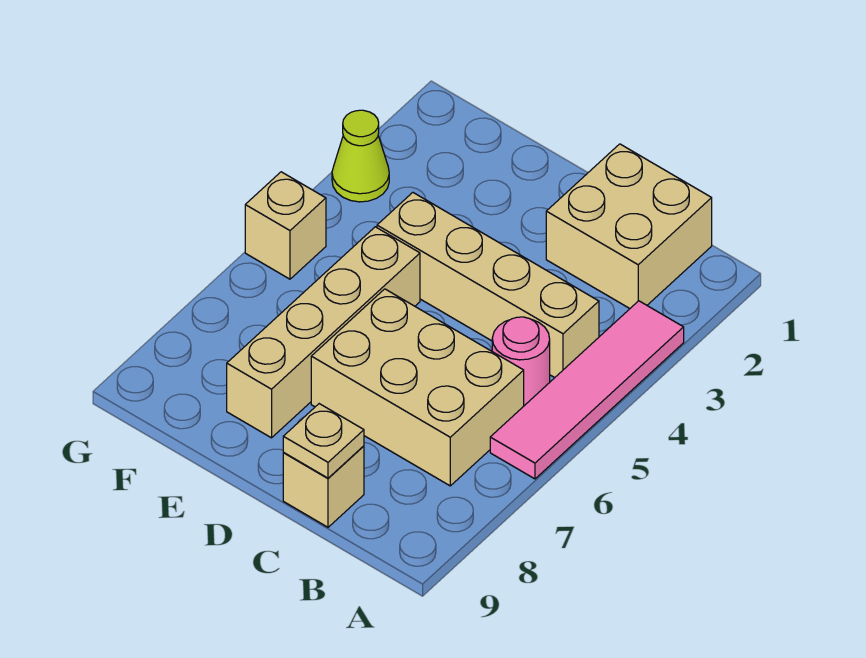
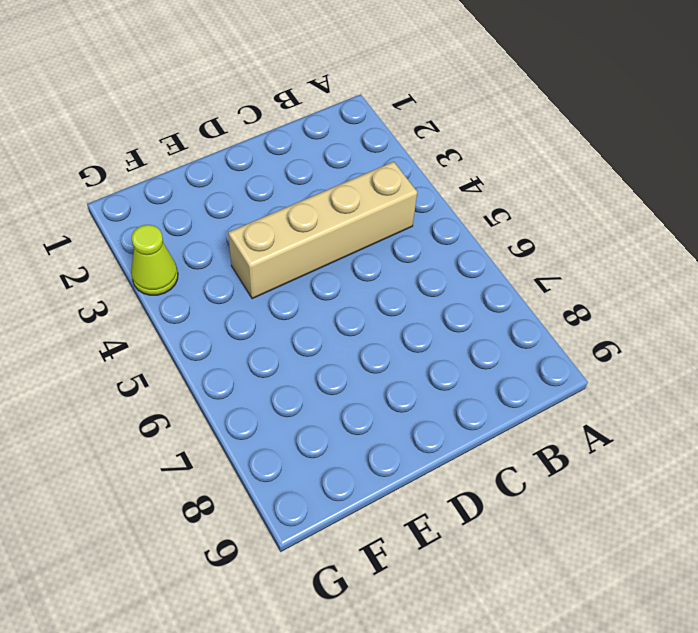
none -> pink tile A3:A6 level 1
none -> tan brick B1:C2 level 1

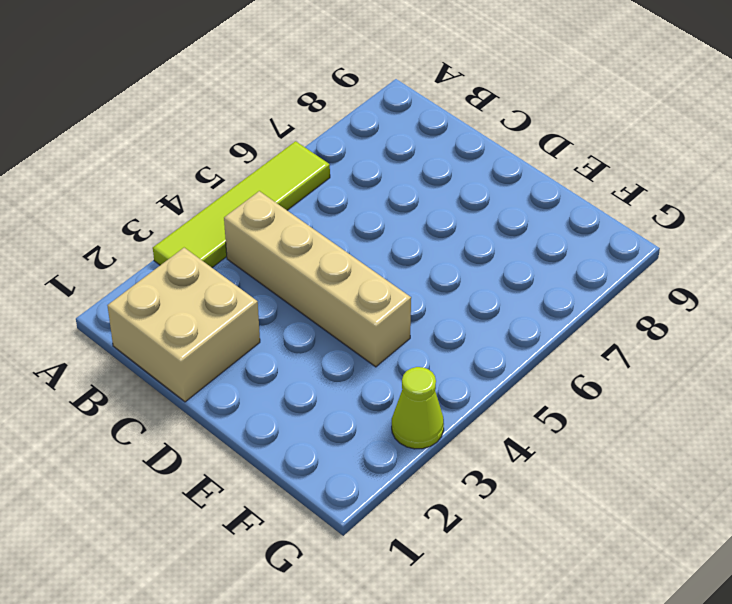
lime tile A3:A6 level 1 -> pink tile A3:A6 level 1
none -> pink round brick B5 level 1
none -> tan brick B6:D7 level 1

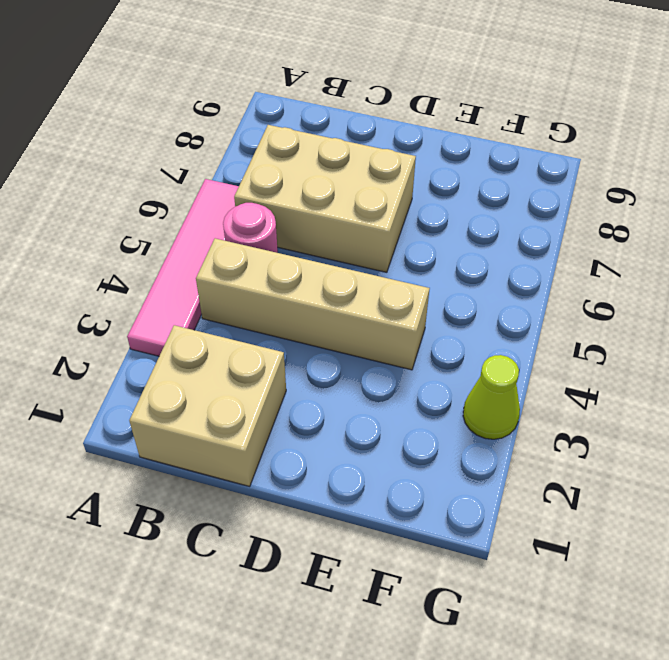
none -> tan brick C9 level 1
none -> tan brick E5:E8 level 1

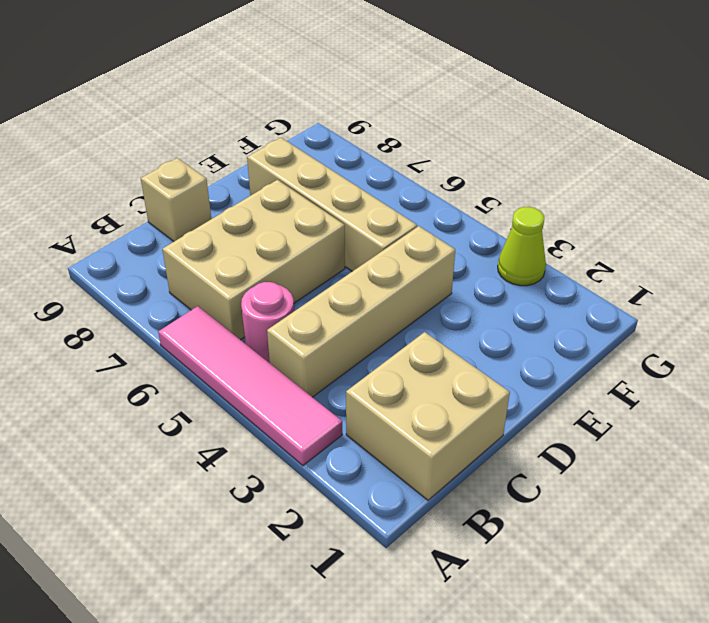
none -> tan brick G5 level 1
none -> tan plate C9 level 2

